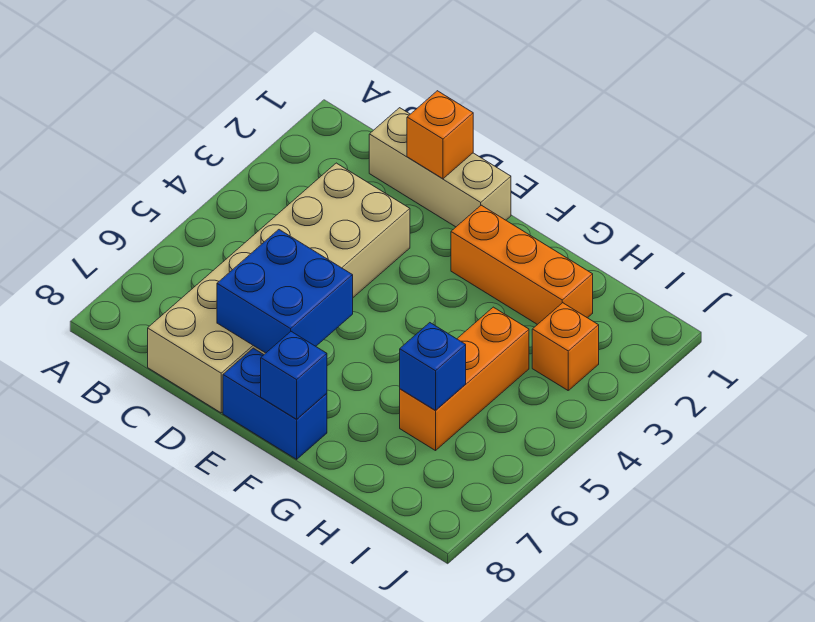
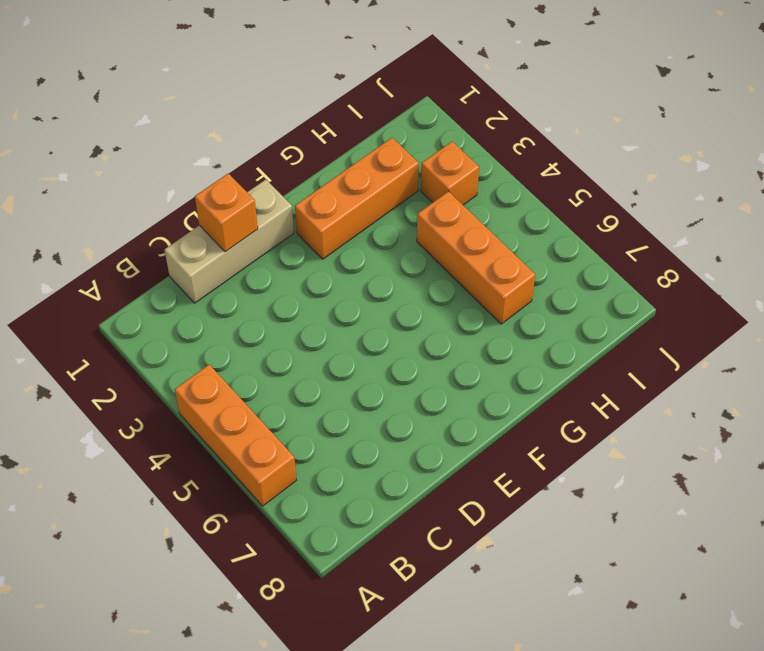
orange brick A4:A6 level 1 -> none
none -> tan brick C3:D8 level 1
none -> blue brick E8:F8 level 1

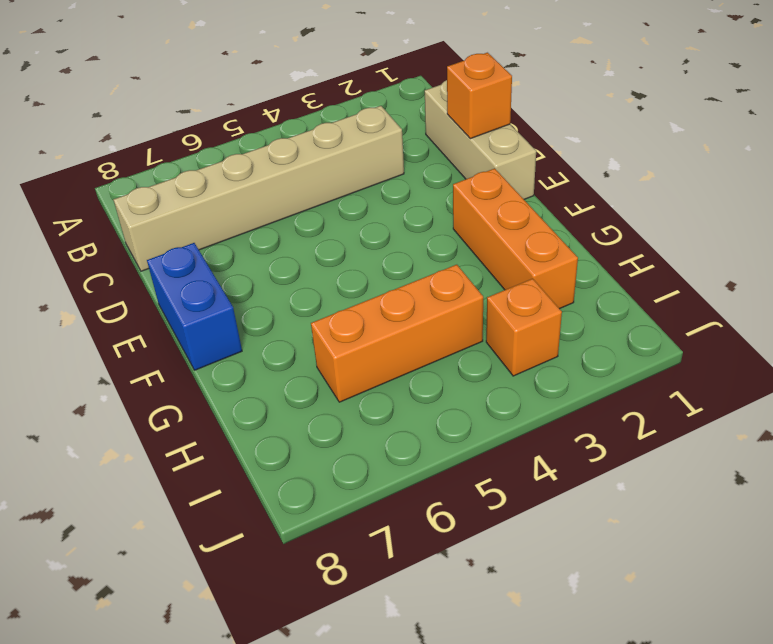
tan brick C3:C8 level 1 -> tan brick C3:D8 level 1
none -> blue brick D6:E7 level 2
none -> blue brick F8 level 2

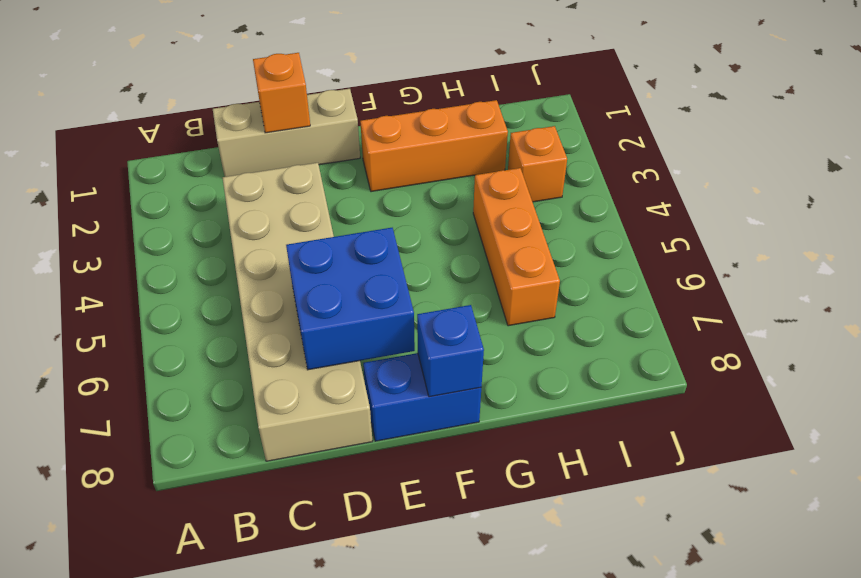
none -> blue brick H6 level 2

